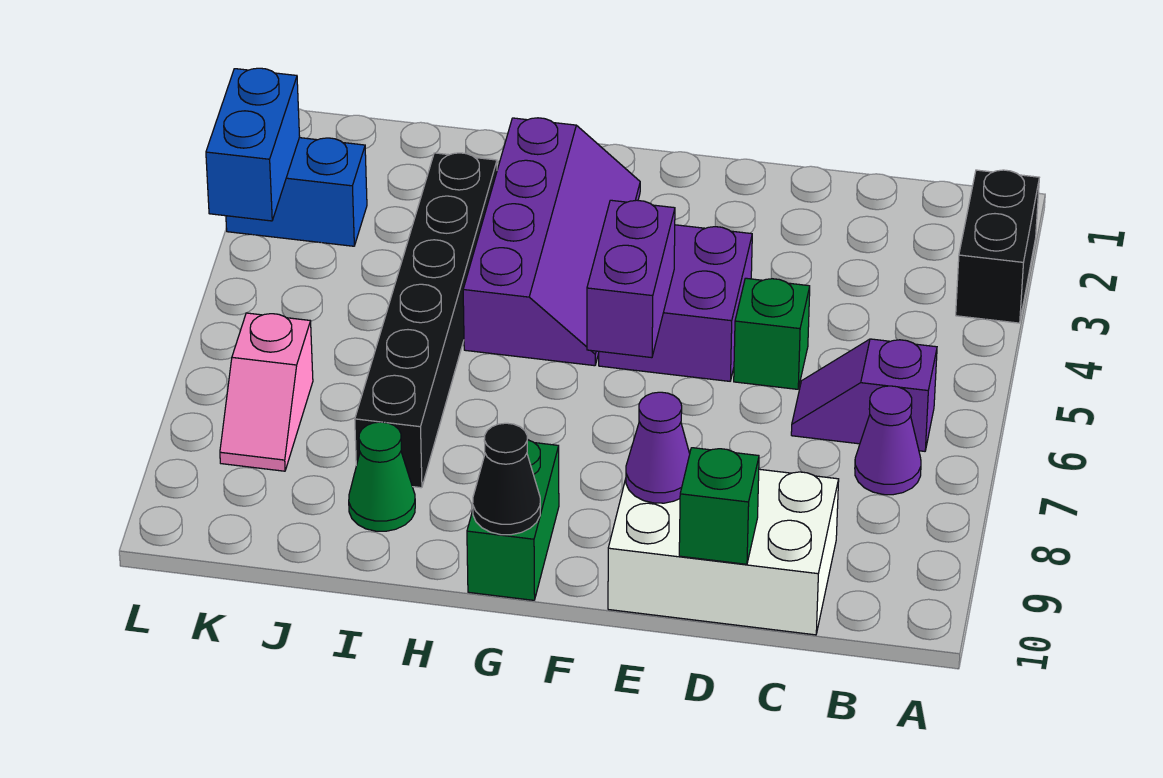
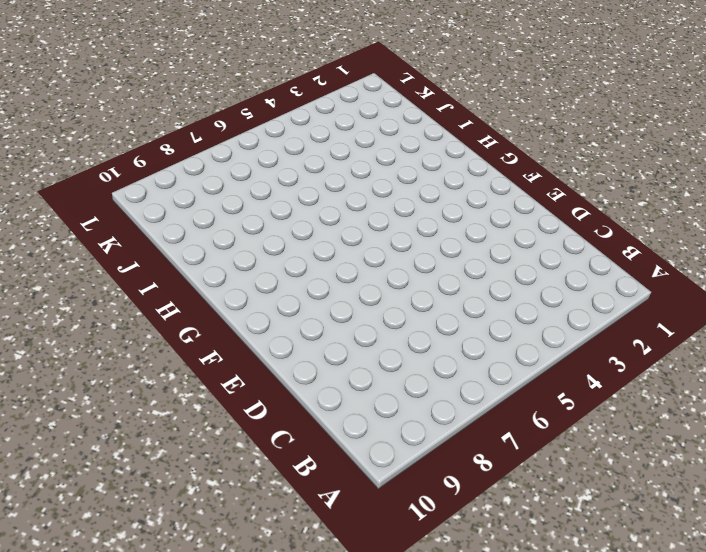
none -> black brick A2:A3 level 1
none -> purple slope B6:C6 level 1 top B
none -> purple cone B7 level 1

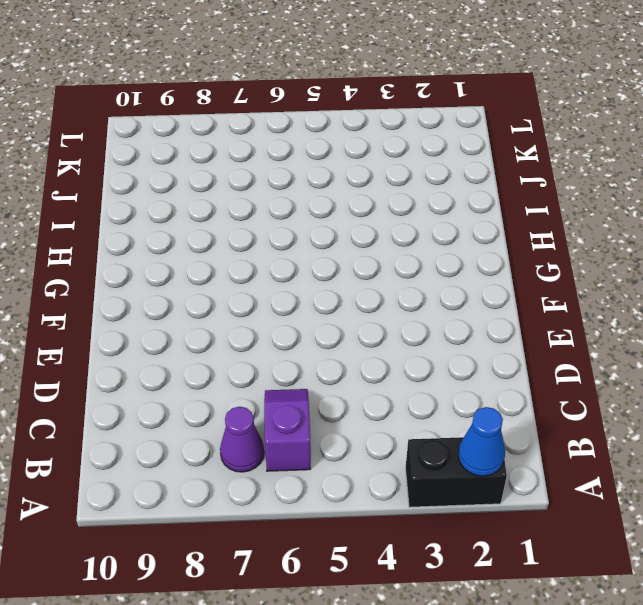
blue cone A2 level 2 -> none
none -> white brick C9:E10 level 1
none -> green brick D5 level 1
none -> purple brick E4:F5 level 1

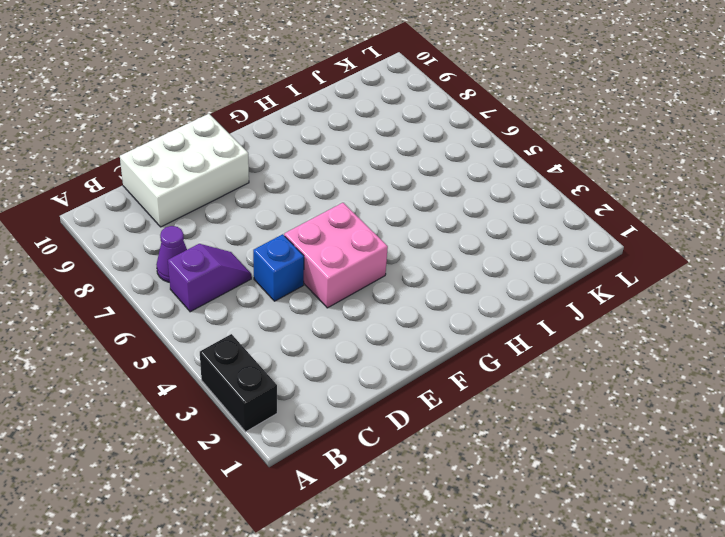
blue brick D5 level 1 -> green brick D5 level 1
pink brick E4:F5 level 1 -> purple brick E4:F5 level 1
none -> purple slope G2:H5 level 1 top H
none -> green brick G9:G10 level 1
none -> black brick I3:I8 level 1

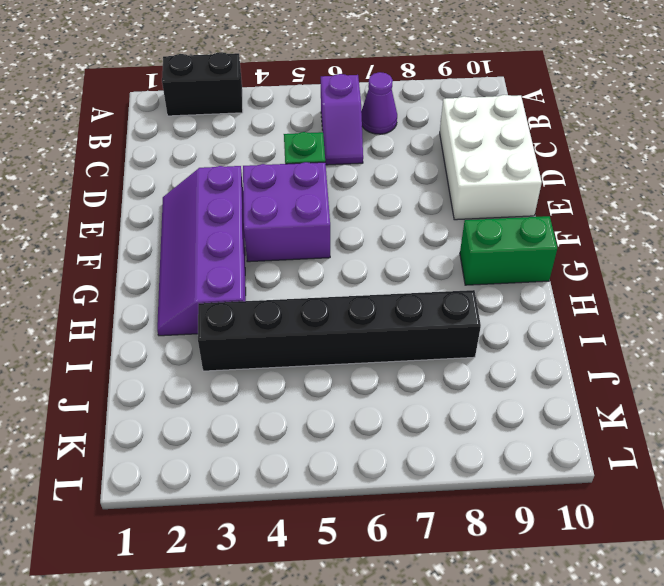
purple slope E2:H3 level 1 top 3 -> purple slope G2:H5 level 1 top H
none -> green cone I9 level 1
none -> blue brick K3:L3 level 1
none -> pink slope K7:K8 level 1 top 7

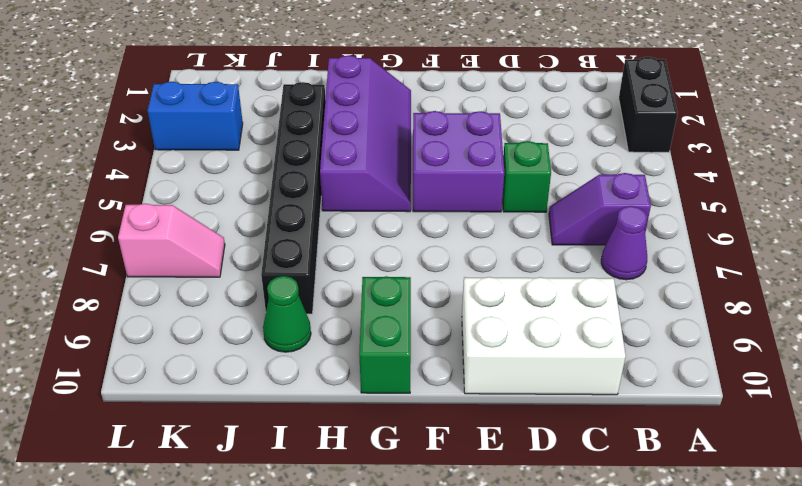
pink slope K7:L7 level 1 top L -> pink slope K7:K8 level 1 top 7
none -> green brick D10 level 2
none -> purple cone E9 level 2
none -> purple brick F5:F6 level 2

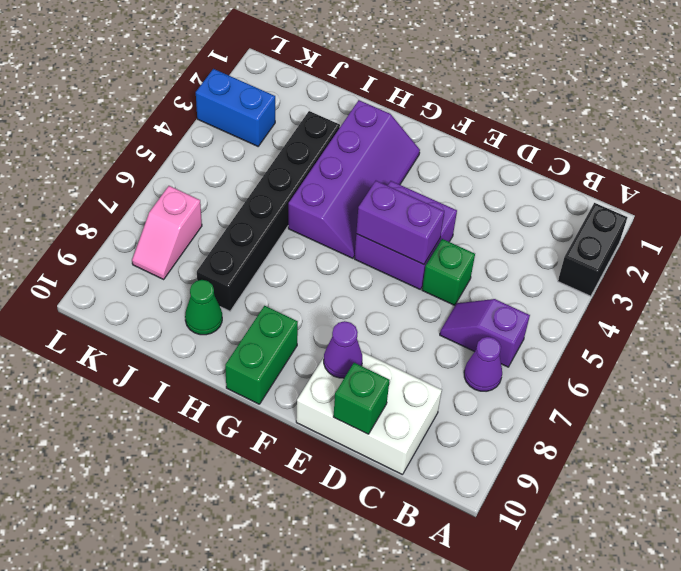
purple brick E5:F5 level 2 -> purple brick F5:F6 level 2
none -> black cone G10 level 2
none -> blue brick L3:L4 level 2

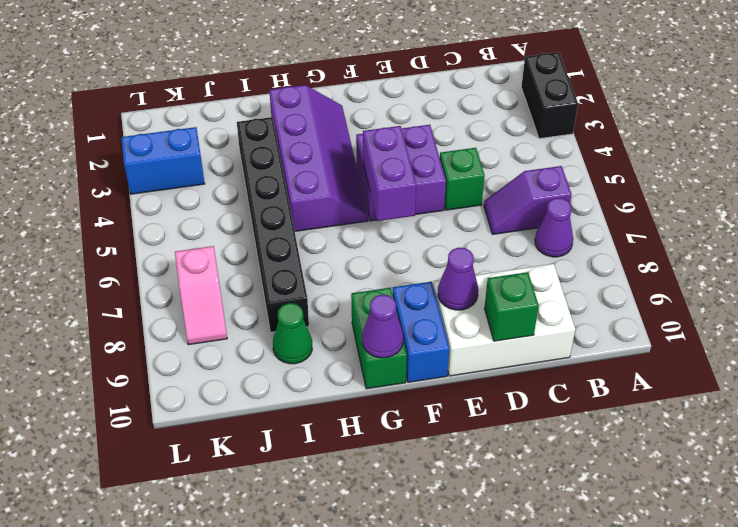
blue brick F9:F10 level 1 -> blue brick L3:L4 level 2
purple cone G10 level 2 -> black cone G10 level 2

